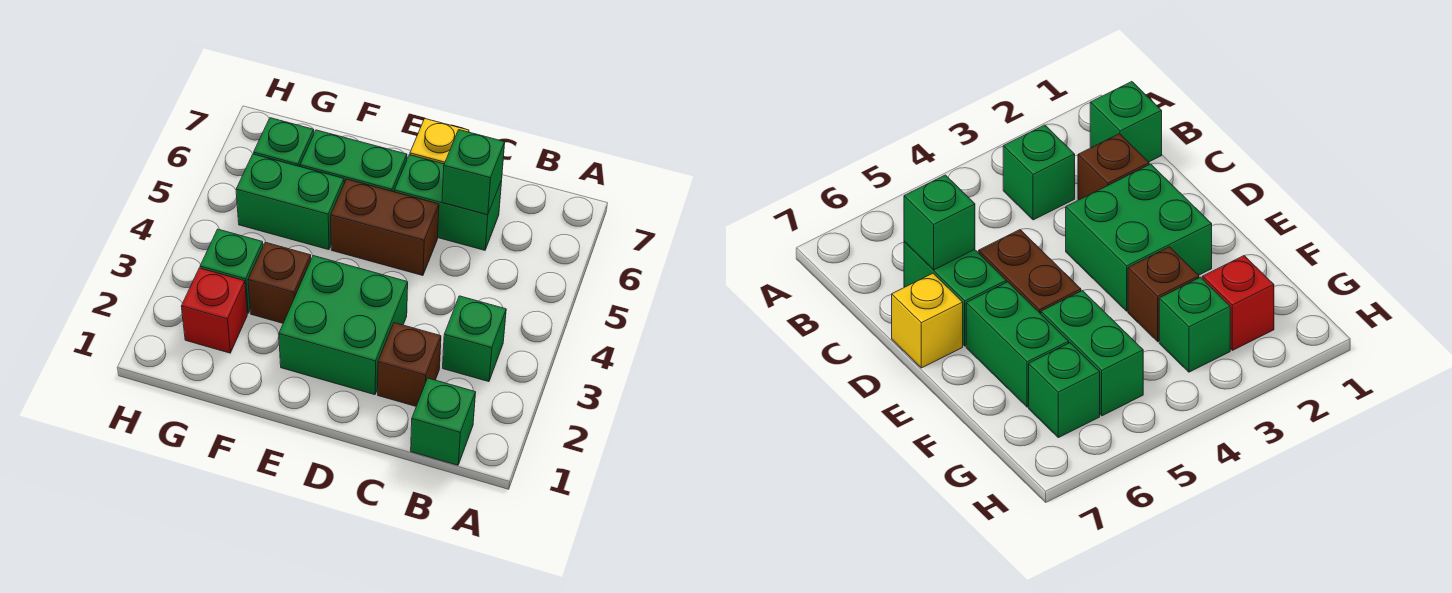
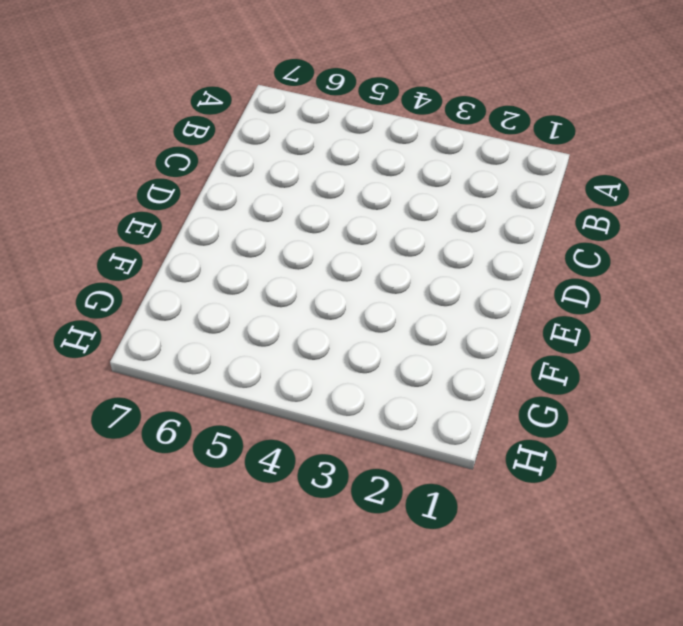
none -> green brick B1 level 1
none -> green brick B3 level 1
none -> brown brick C2 level 1

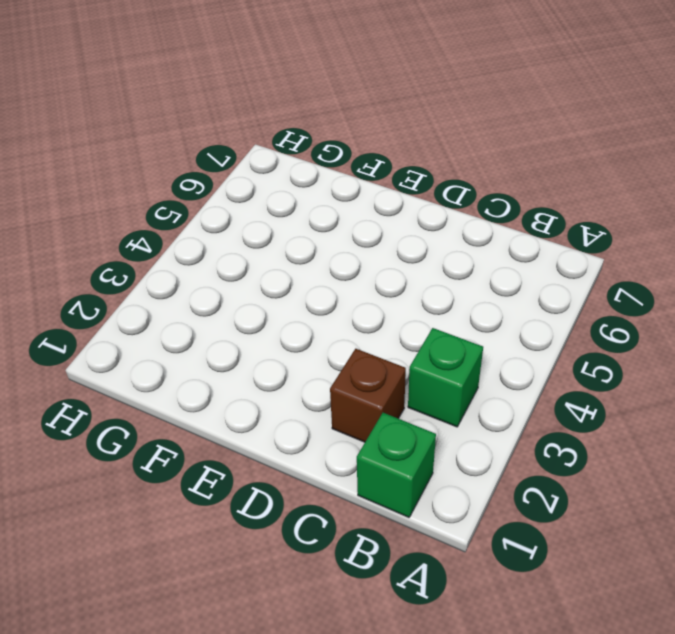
none -> green brick C6:D6 level 1
none -> green brick D2:E3 level 1
none -> brown brick D5:E5 level 1

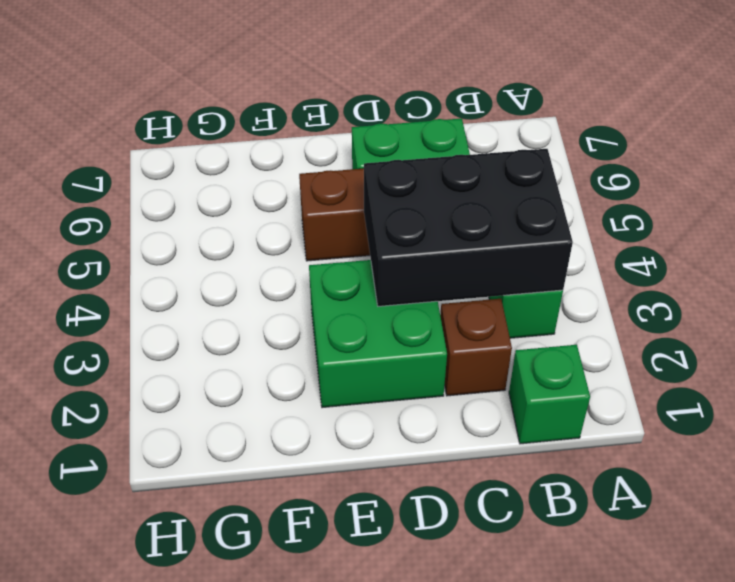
black brick B3:D4 level 2 -> none
none -> yellow brick D7 level 1
none -> green brick E6:F6 level 1
none -> brown brick F3 level 1

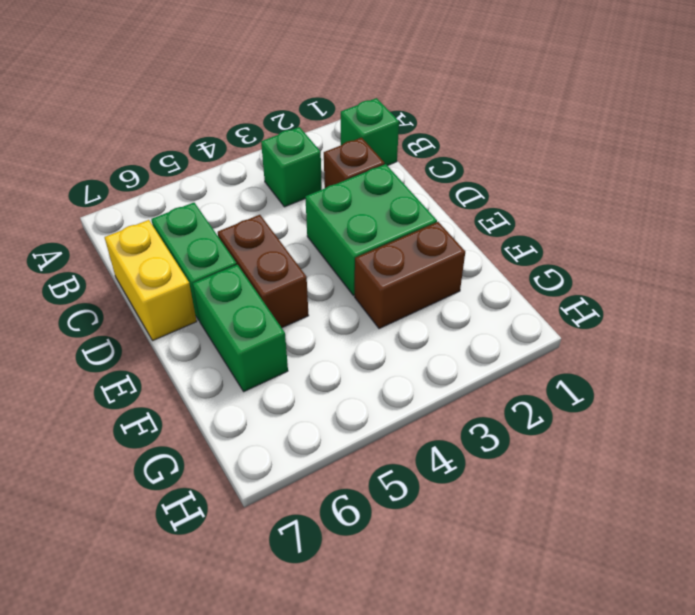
yellow brick C7:D7 level 1 -> yellow brick D7 level 1
brown brick F2:F3 level 1 -> brown brick F3 level 1
none -> green brick F5:G5 level 1
none -> red brick G2 level 1
none -> green brick G3 level 1

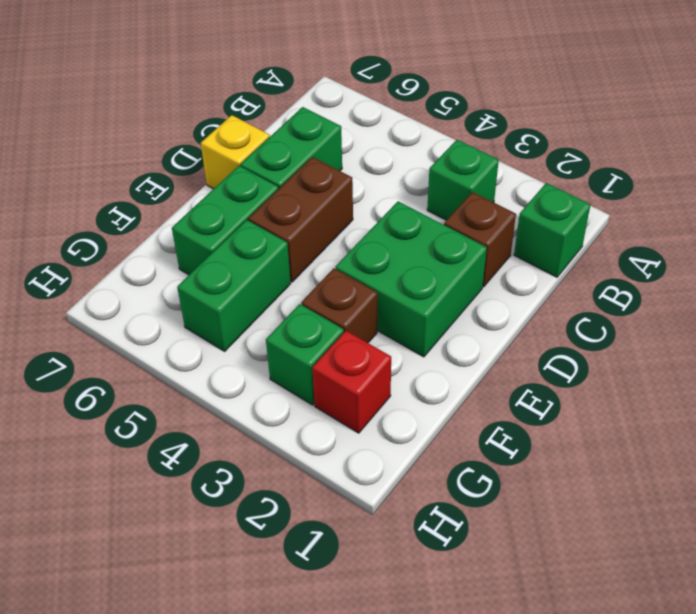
none -> green brick G6 level 1
none -> green brick C6 level 2

